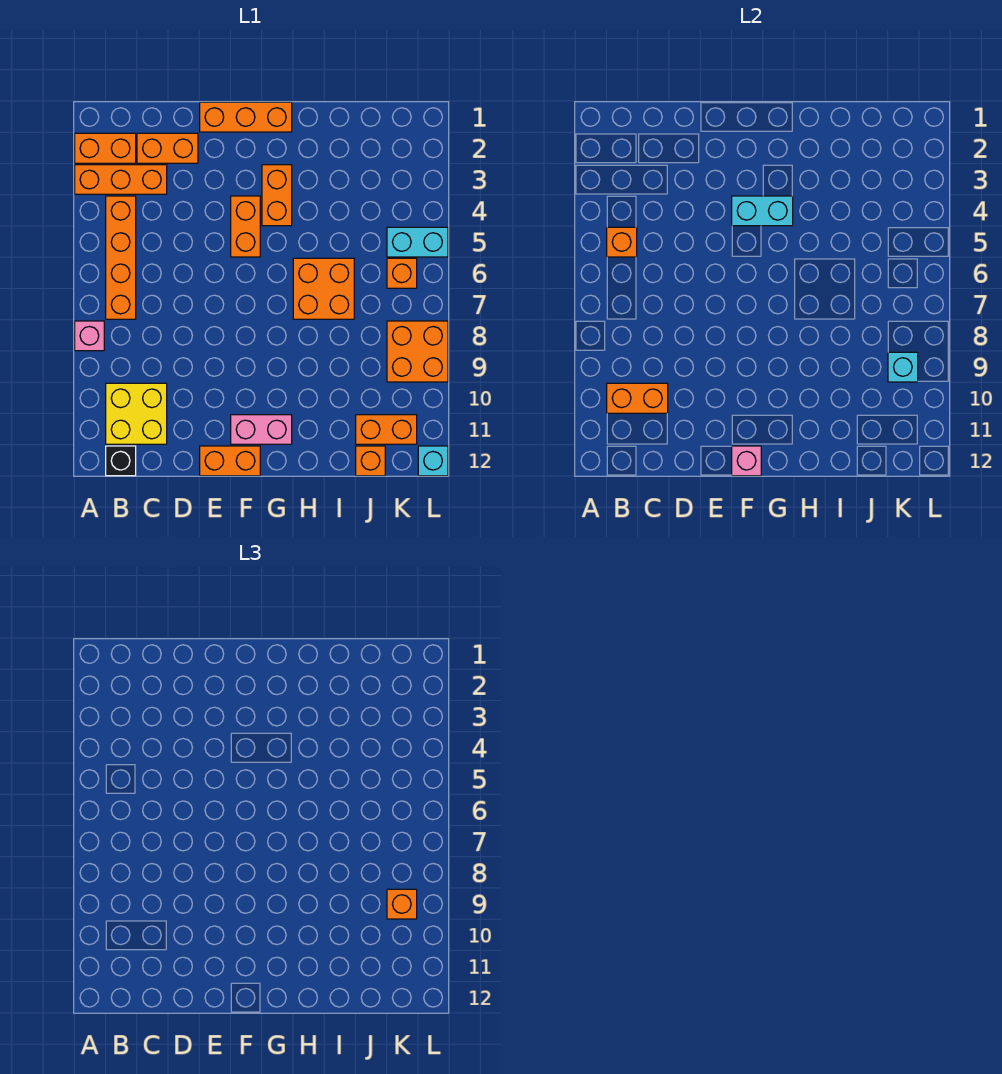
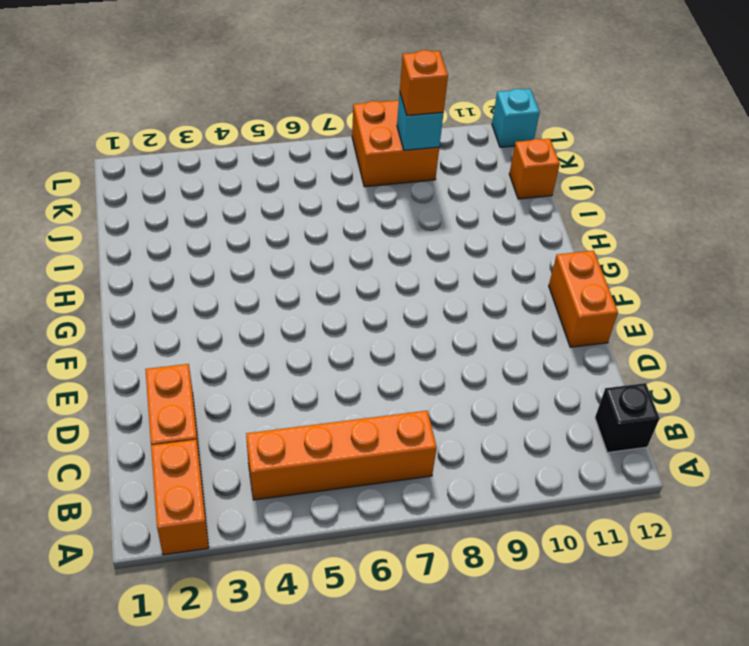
none -> orange brick A3:C3 level 1
none -> pink brick A8 level 1
none -> yellow brick B10:C11 level 1

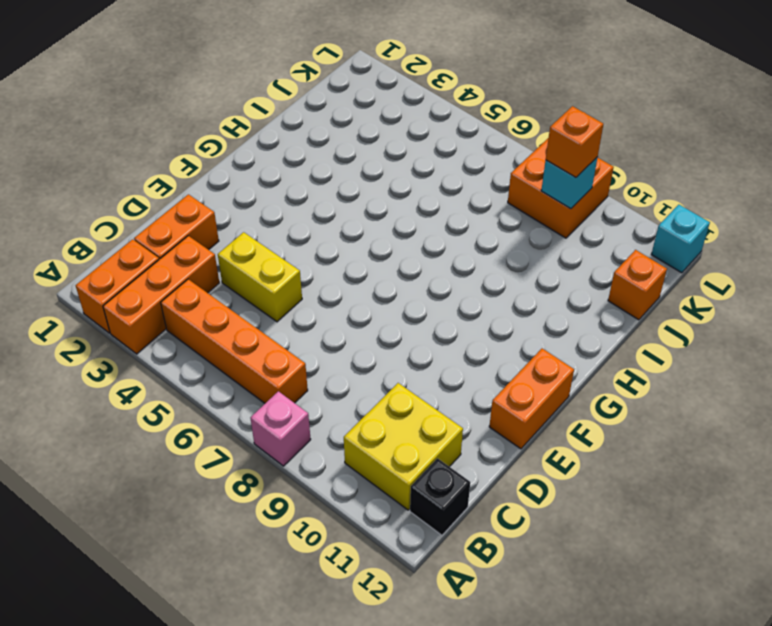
yellow brick D4:D5 level 1 -> none
none -> orange brick E1:G1 level 1
none -> orange brick F4:F5 level 1
none -> pink brick F11:G11 level 1

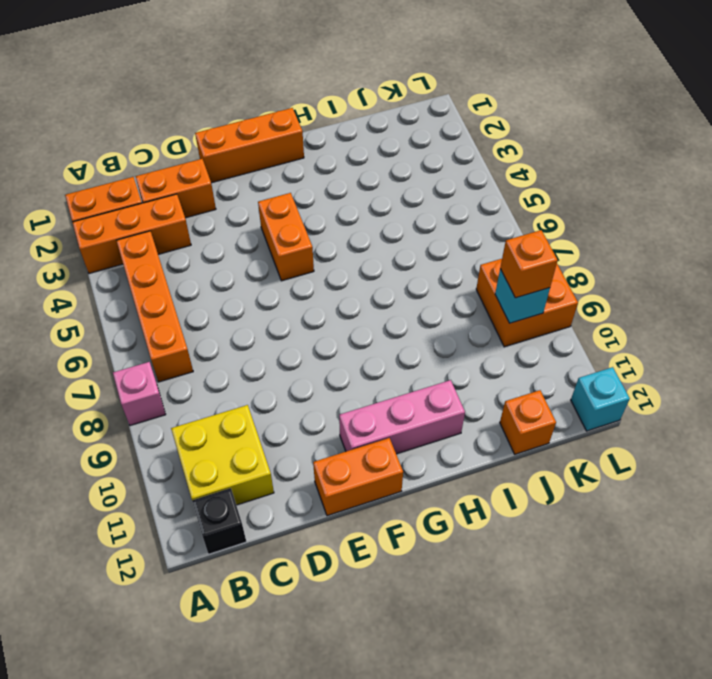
pink brick F11:H11 level 1 -> pink brick F11:G11 level 1
none -> orange brick G3:G4 level 1
none -> orange brick H6:I7 level 1
none -> orange brick J11:K11 level 1

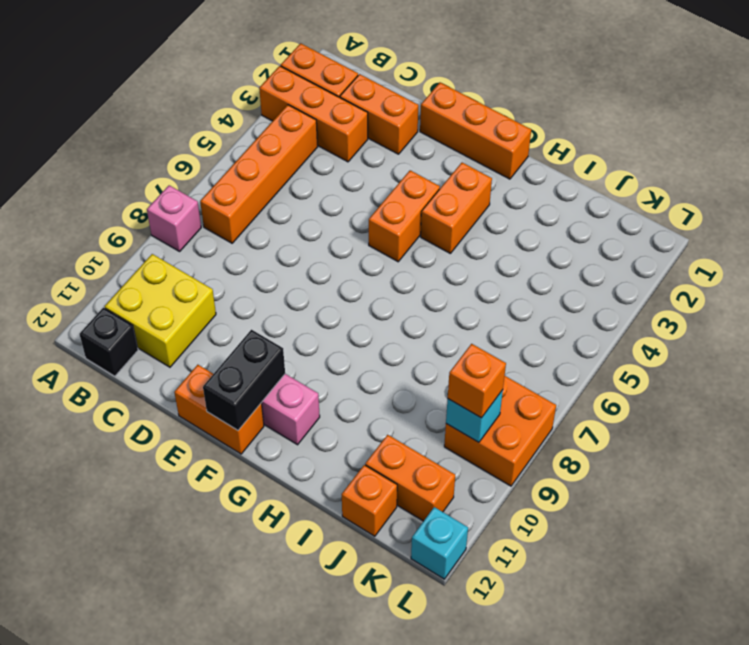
black brick F11:F12 level 2 -> pink brick F12 level 2
none -> orange brick H6:I7 level 1
none -> cyan brick K5:L5 level 1
none -> orange brick K6 level 1

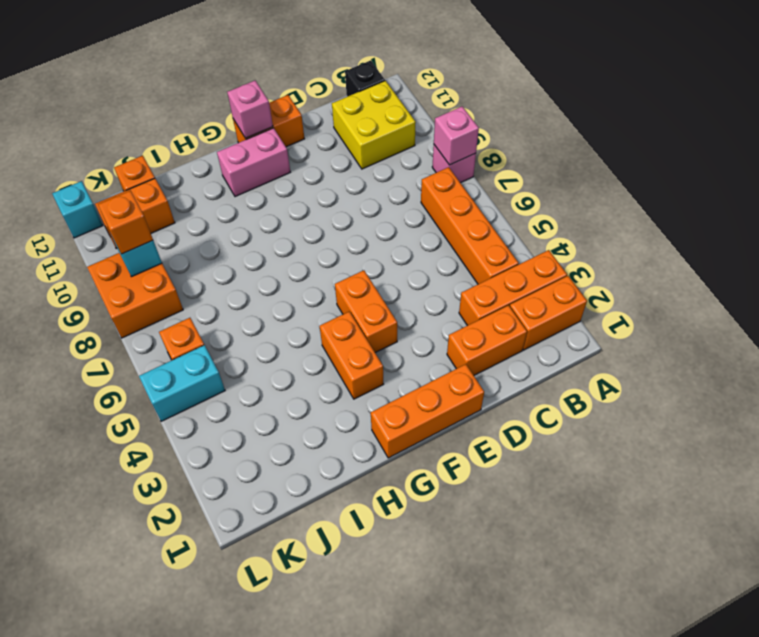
pink brick A8 level 2 -> none
none -> orange brick H6:I7 level 1
none -> orange brick B5 level 2
none -> orange brick B10:C10 level 2

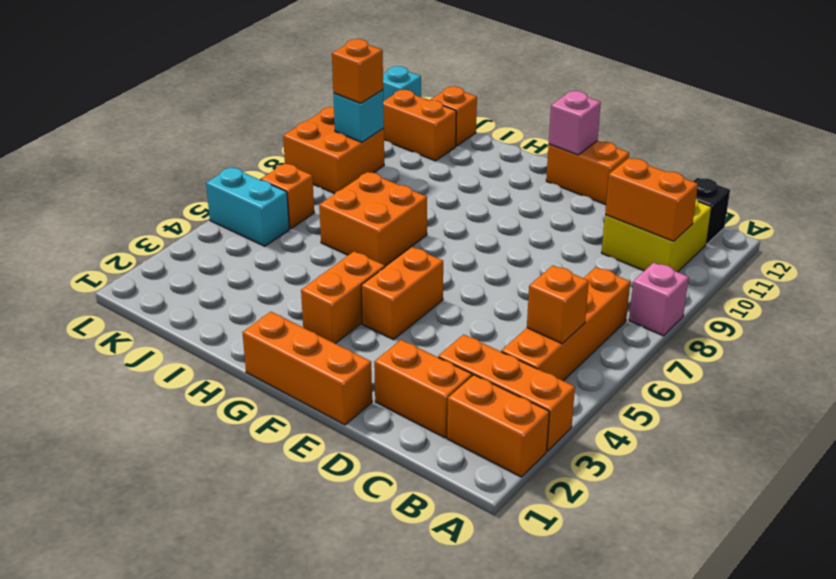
none -> pink brick F11:G11 level 1
none -> cyan brick F4:G4 level 2

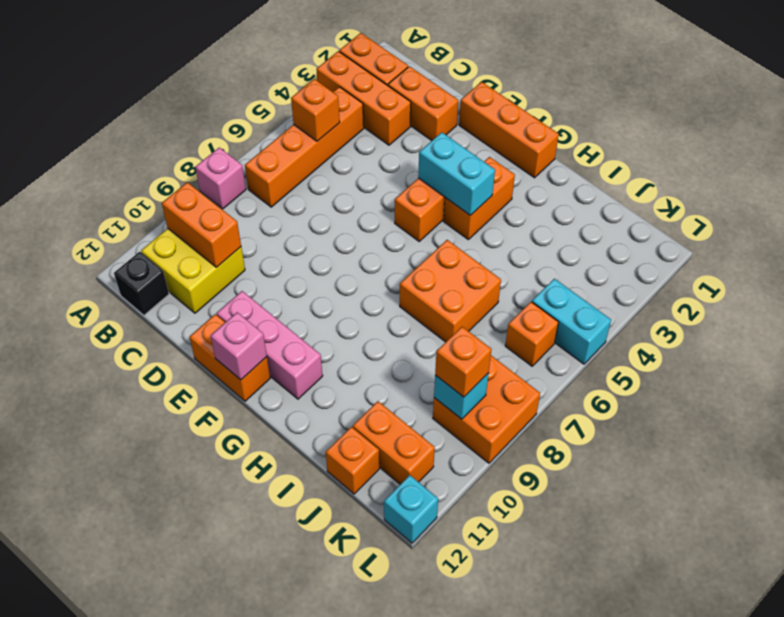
pink brick E11:G11 level 1 -> pink brick F11:G11 level 1

